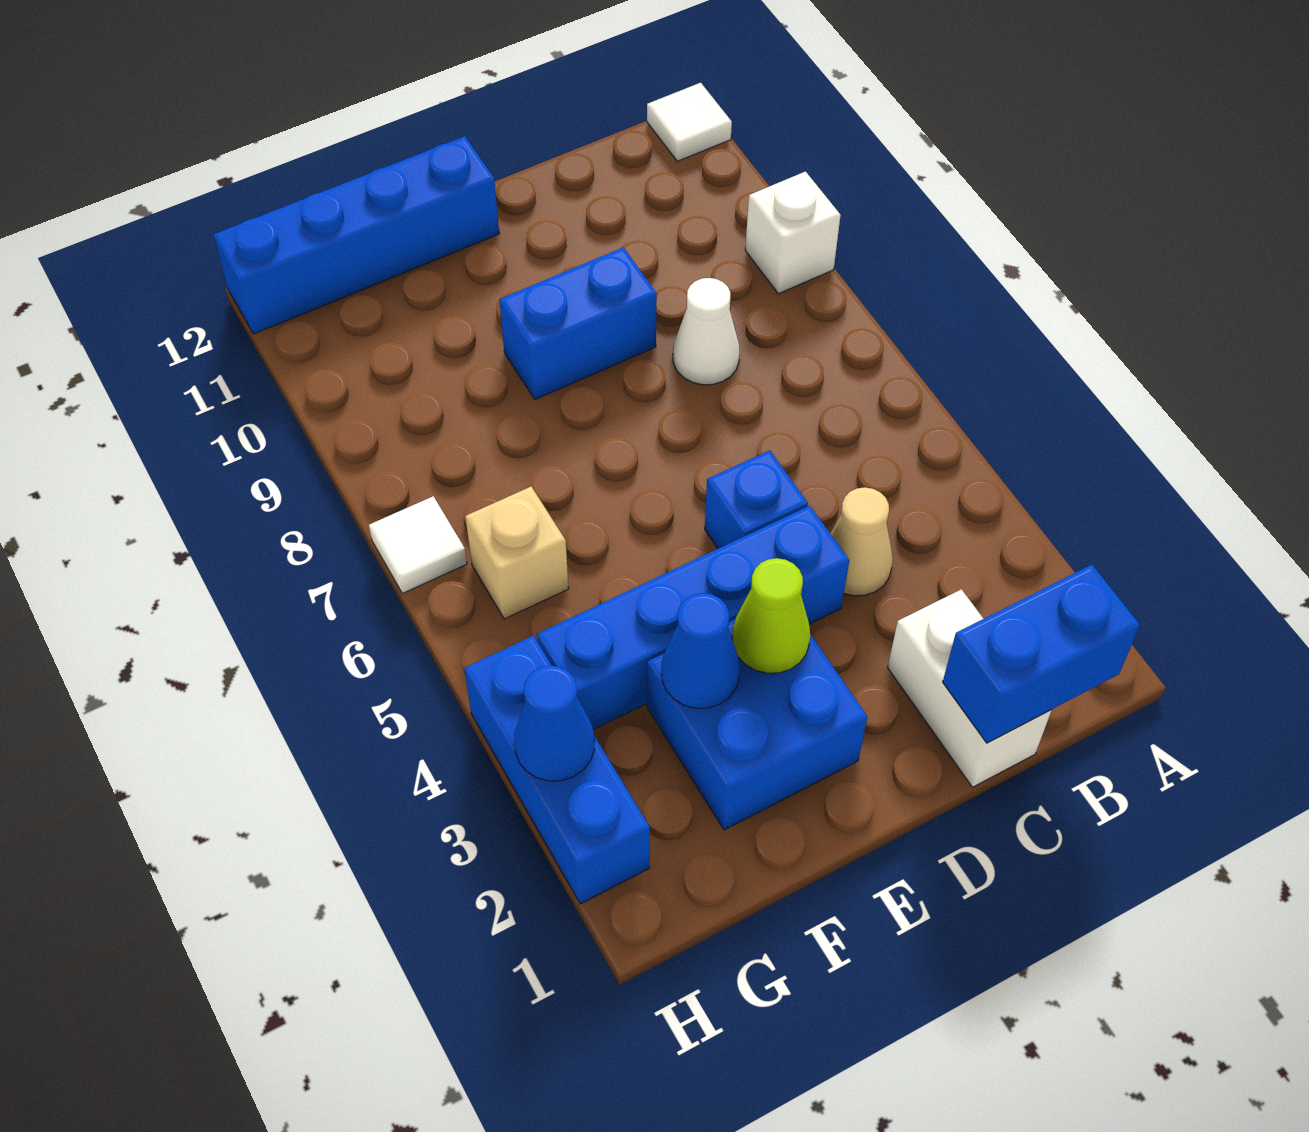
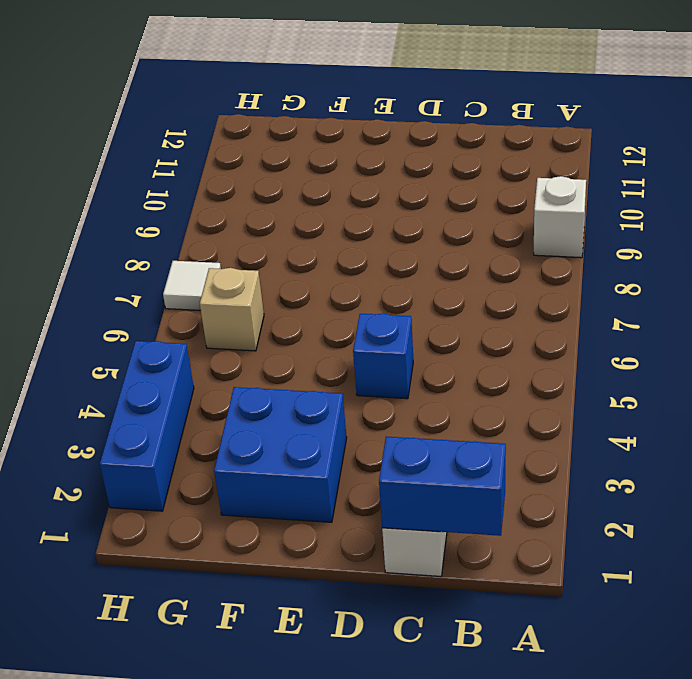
none -> white tile A12 level 1
none -> tan cone C4 level 1
none -> white cone C8 level 1

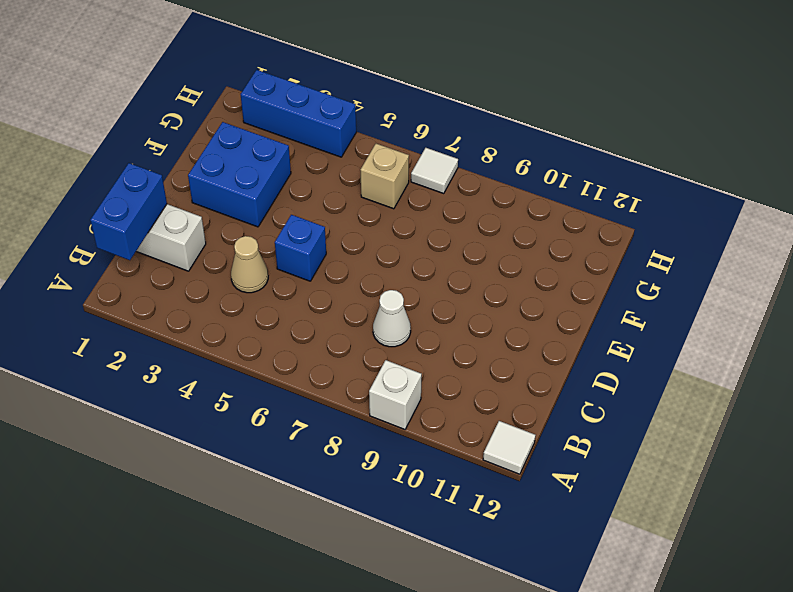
none -> blue brick D4:G4 level 1
none -> blue brick D9:E9 level 1
none -> blue brick E12:H12 level 1

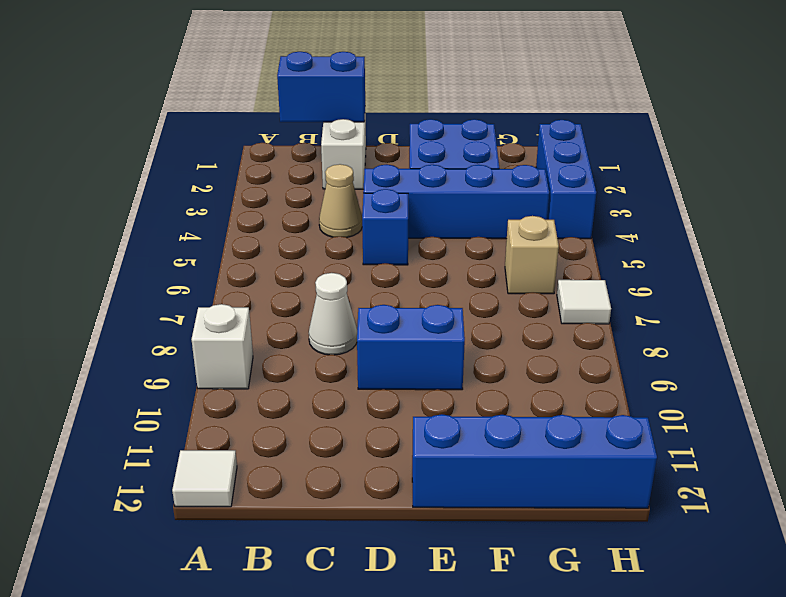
none -> lime cone E3 level 2
none -> blue cone F3 level 2
none -> blue cone H3 level 2

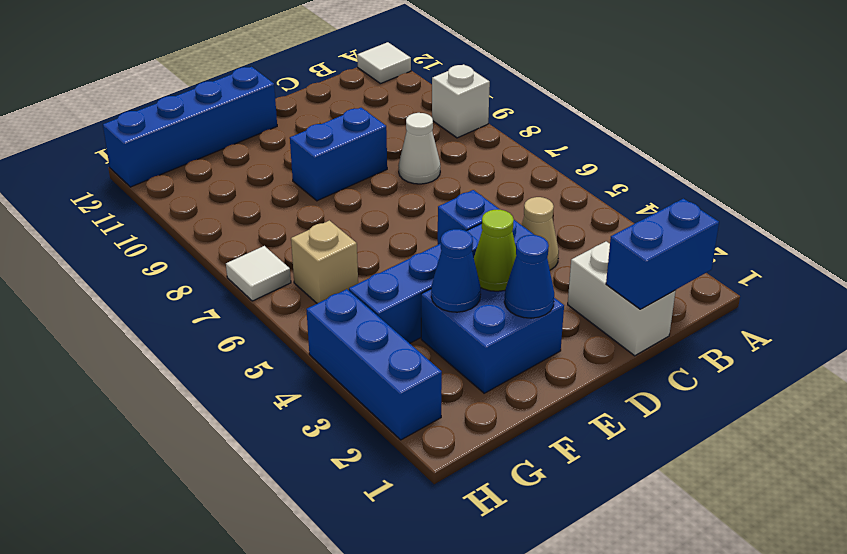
blue cone E2 level 2 -> blue cone H3 level 2

